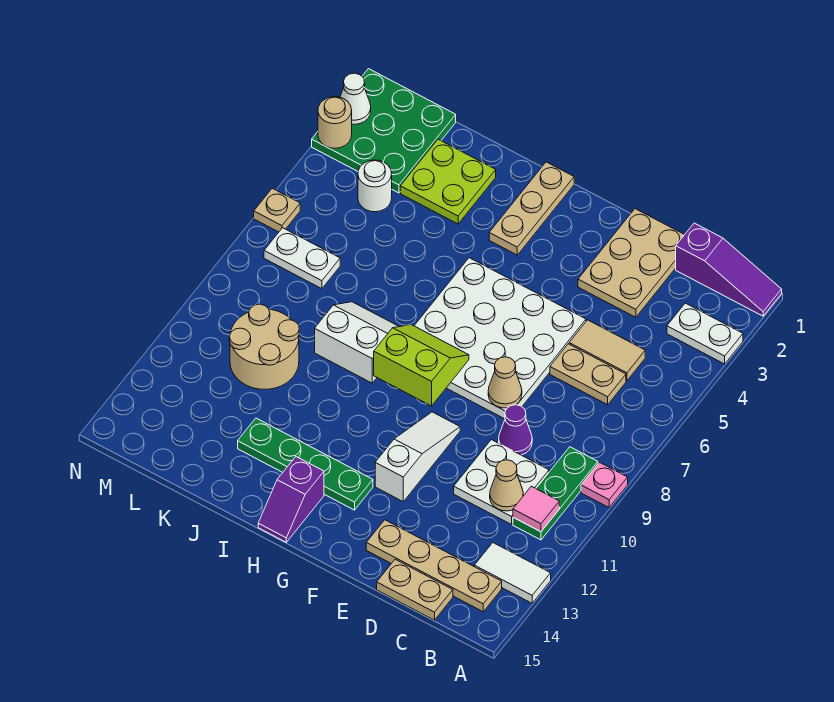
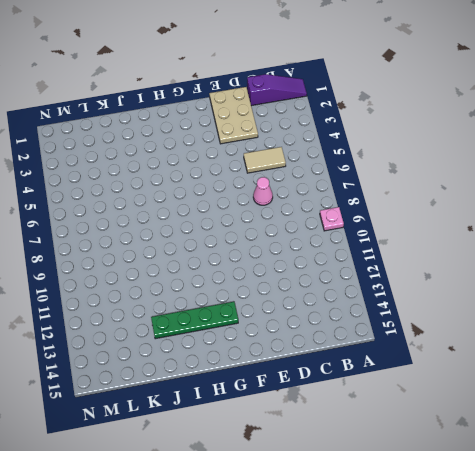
pink cone D7 level 1 -> none
none -> white plate A3:B3 level 1
none -> white tile A13:B13 level 1
none -> green plate B9:B11 level 1
none -> tan plate B14:E14 level 1

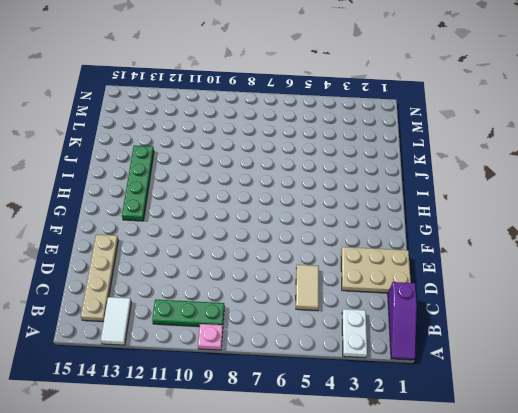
none -> tan plate C6:D6 level 1
none -> white plate C10:D11 level 1
none -> tan plate C15:D15 level 1
none -> purple cone D9 level 1

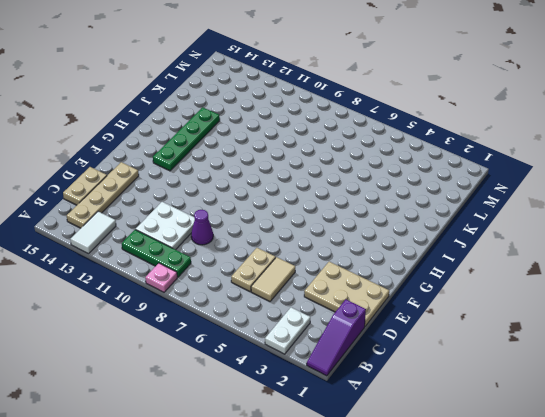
none -> white plate E5:H8 level 1
none -> white slope F10:F12 level 1 top 12
none -> tan plate H1:H3 level 1
none -> purple slope H14:H15 level 1 top 14

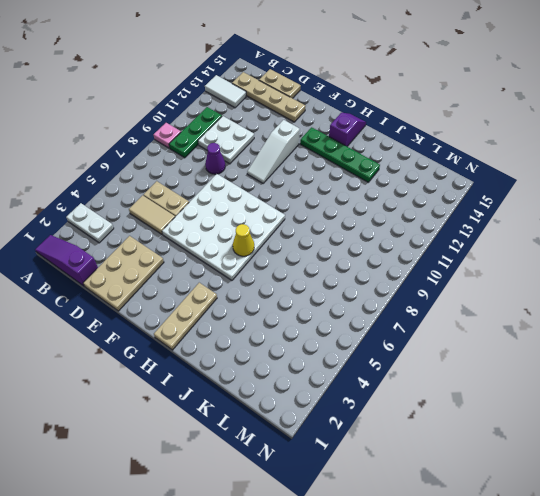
yellow cone H6 level 2 -> none
none -> white slope I8:J9 level 1 top 9
none -> lime plate J2:K3 level 1
none -> tan round brick K10:L11 level 1
none -> green plate L1:N3 level 1

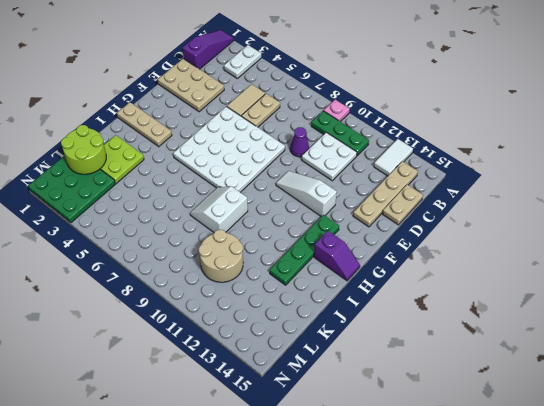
lime round brick K1:L2 level 2 -> none
none -> white round brick L4 level 1
none -> white plate L7:M7 level 1
none -> tan plate N6 level 1
none -> pink tile B11 level 2

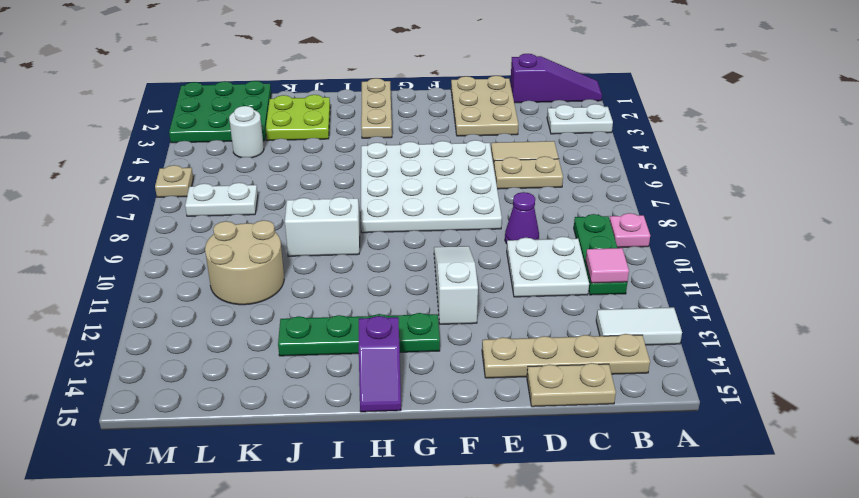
none -> tan cone C11 level 2
none -> tan cone E8 level 2
none -> lime slope G8:H9 level 2 top 9
none -> white cone N2 level 2

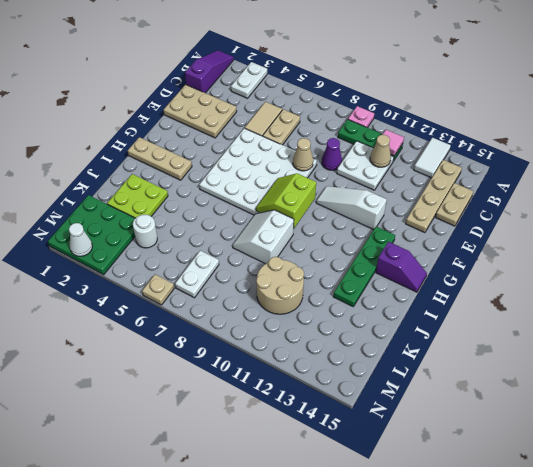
none -> tan round brick N3 level 2

